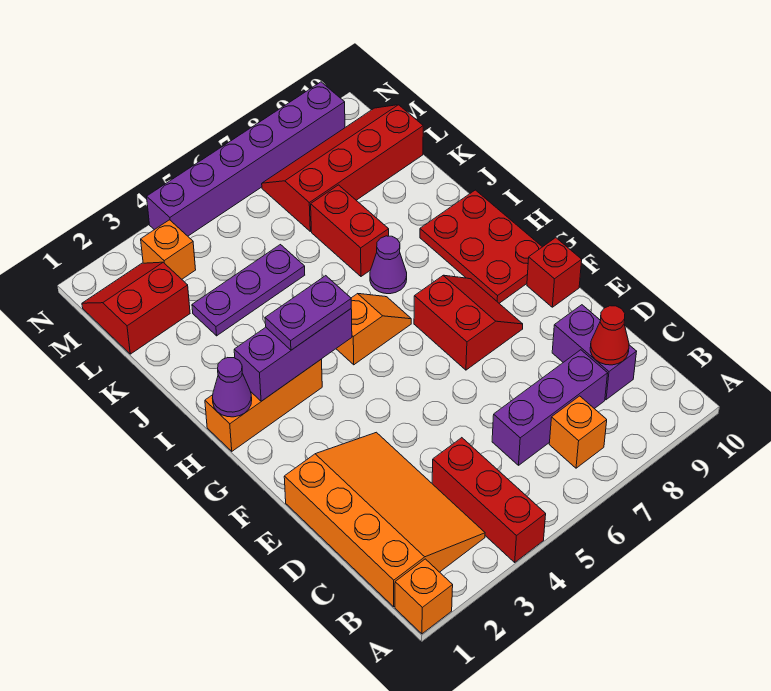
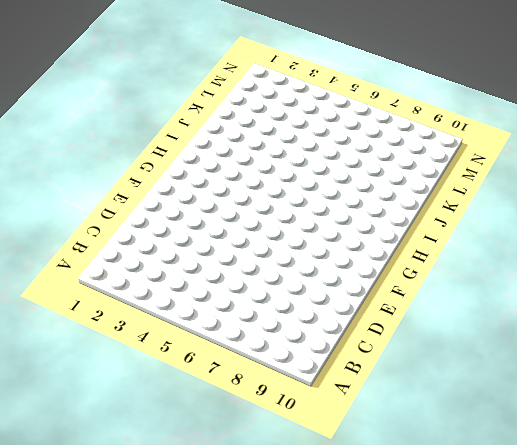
none -> orange brick A1 level 1
none -> red brick A4:C4 level 1
none -> orange slope B1:E3 level 1 top 1

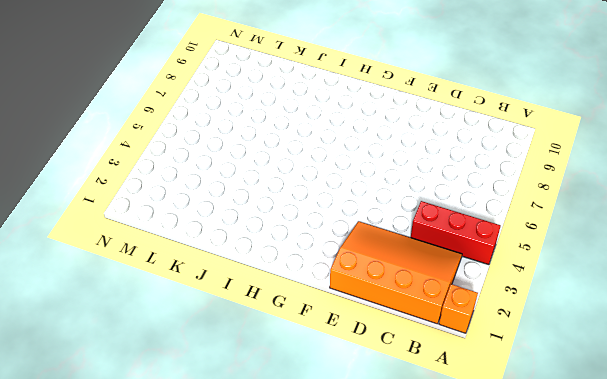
none -> orange brick B7 level 1
none -> purple brick C6:C8 level 1
none -> purple brick C9:D9 level 1

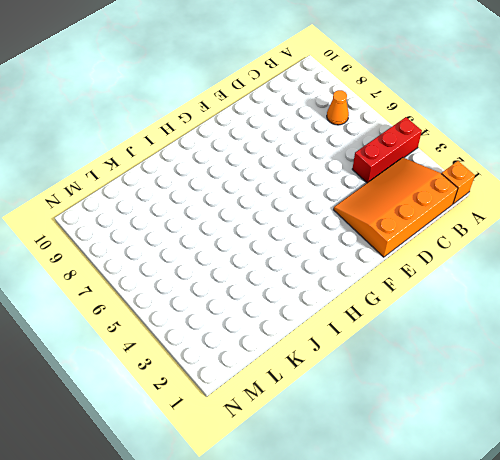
orange cone B7 level 1 -> orange brick B7 level 1
none -> purple brick C6:C8 level 1
none -> purple brick C9:D9 level 1
none -> red slope F7:G8 level 1 top 7

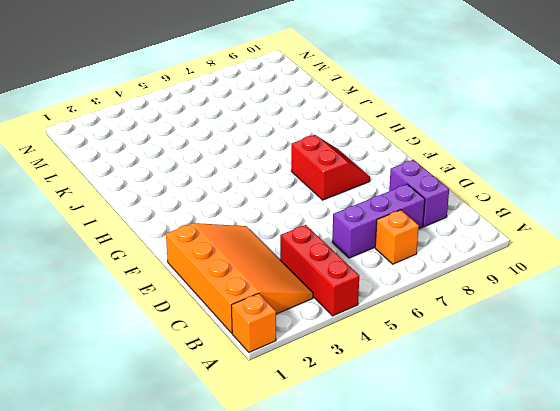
none -> red brick F10 level 1
none -> red plate G9:I10 level 1
none -> orange brick H1:H3 level 1

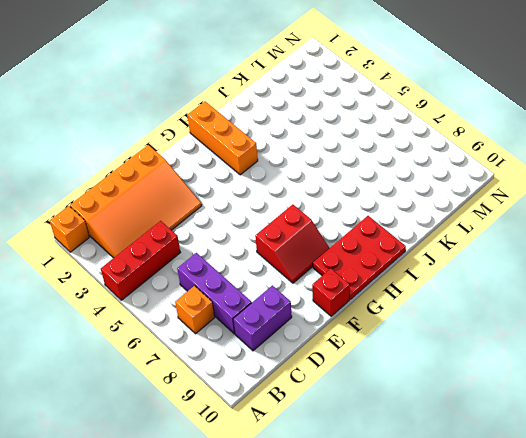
none -> orange slope H5:H6 level 1 top 5
none -> purple cone I7 level 1
none -> red brick J7:K7 level 1

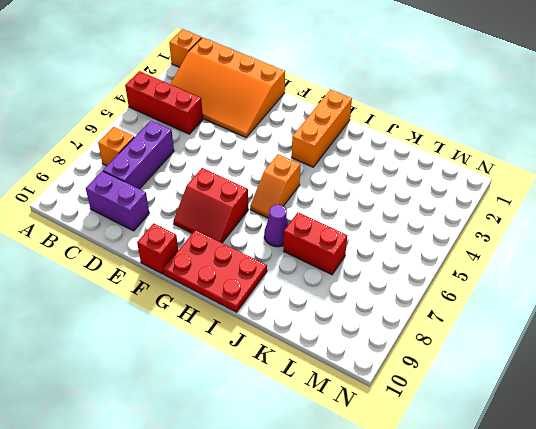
none -> purple plate K3:K5 level 1
none -> red slope L1:M2 level 1 top L
none -> red slope L7:M10 level 1 top L

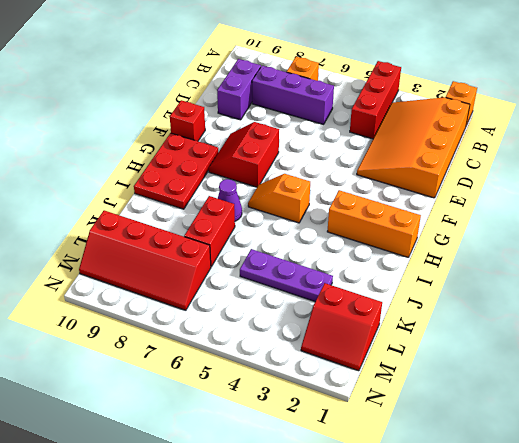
none -> orange brick M3 level 1
none -> purple brick N4:N9 level 1
none -> red cone C9 level 2

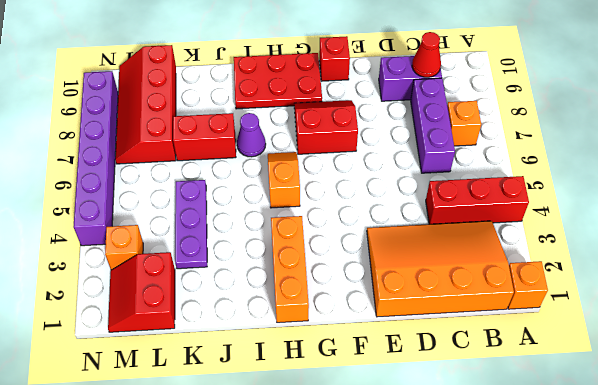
none -> purple cone H1 level 2
none -> purple brick H2:H4 level 2
none -> purple plate H3:H4 level 3

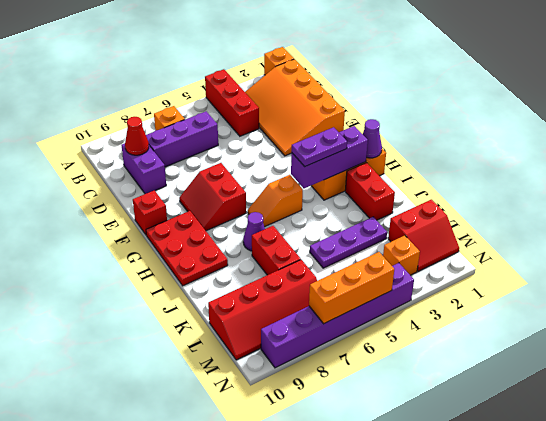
red brick I2:J2 level 1 -> none
orange brick N5:N7 level 2 -> none

